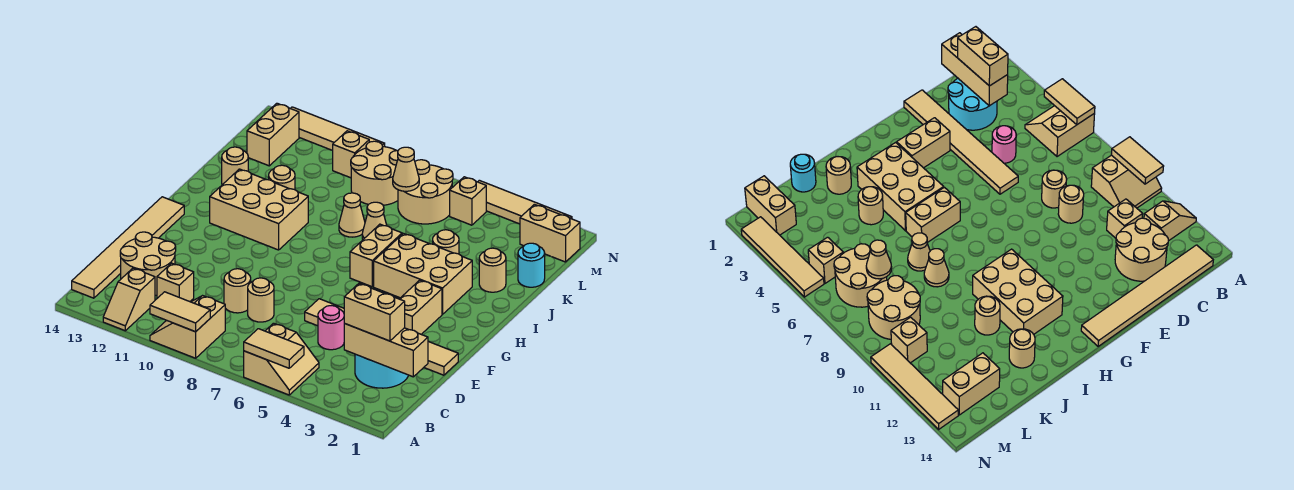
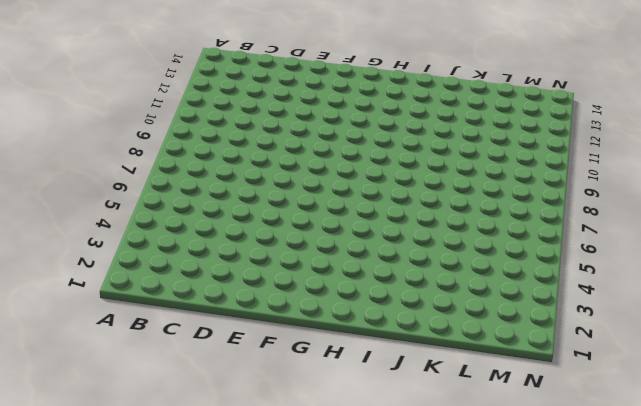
none -> tan slope A5:B6 level 1 top 6
none -> tan slope A9:B10 level 1 top 9
none -> tan slope A12:B12 level 1 top B
none -> tan tile B14:G14 level 1

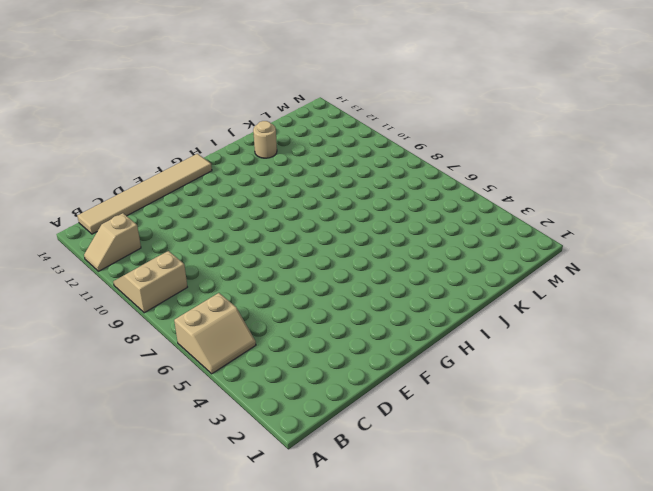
none -> cyan round brick C2:D3 level 1
none -> tan brick C11 level 1
none -> tan round brick C12:D13 level 1
none -> pink round brick D5 level 1

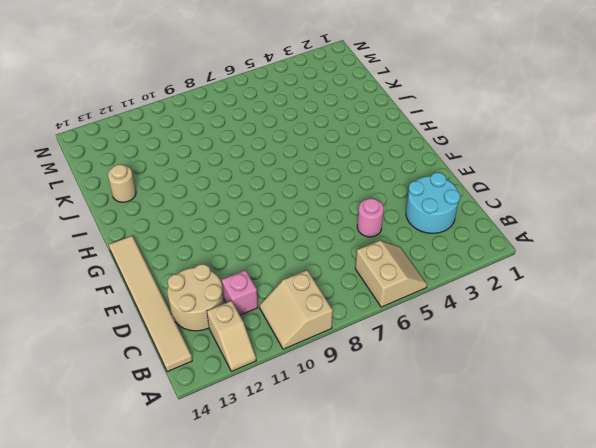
pink brick C11 level 1 -> tan brick C11 level 1
none -> tan round brick D8 level 1
none -> tan round brick D9 level 1
none -> tan tile E1:E6 level 1
none -> tan brick F3:G3 level 1

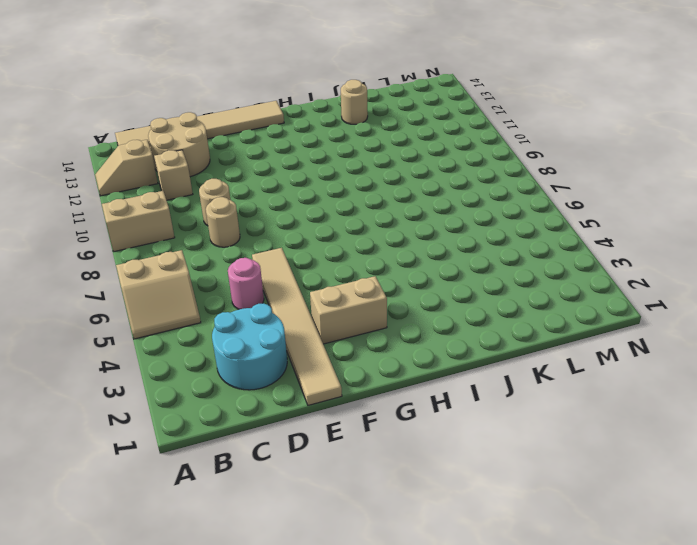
none -> tan brick H3:I5 level 1
none -> tan brick H6:I6 level 1
none -> tan brick H10:I12 level 1
none -> tan round brick J2 level 1

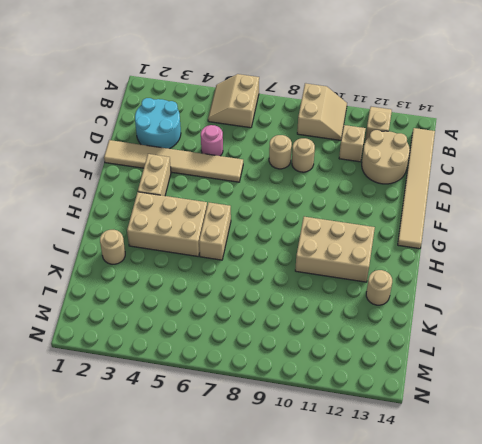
none -> tan round brick J4 level 1
none -> tan cone J7 level 1
none -> tan cone J8 level 1
none -> tan round brick J11 level 1

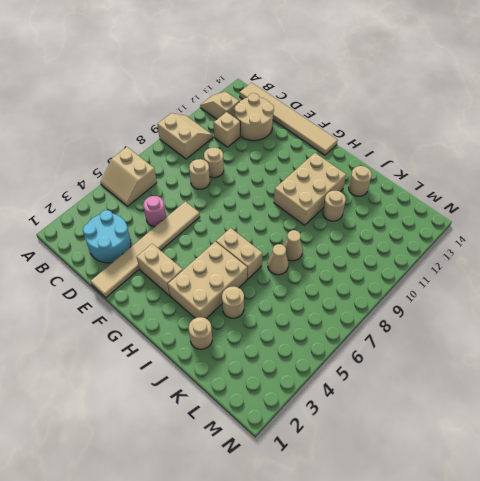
none -> cyan round brick K1 level 1
none -> tan round brick L6:M7 level 1
none -> tan round brick L8:M9 level 1
none -> tan brick L13:M13 level 1

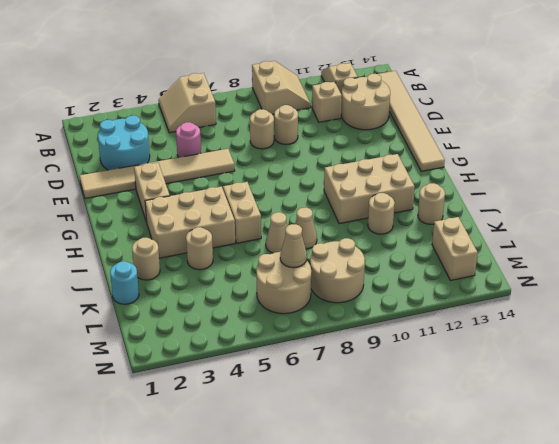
none -> tan brick M1:M2 level 1
none -> tan brick M5 level 1
none -> tan brick M10 level 1
none -> tan tile N2:N5 level 1

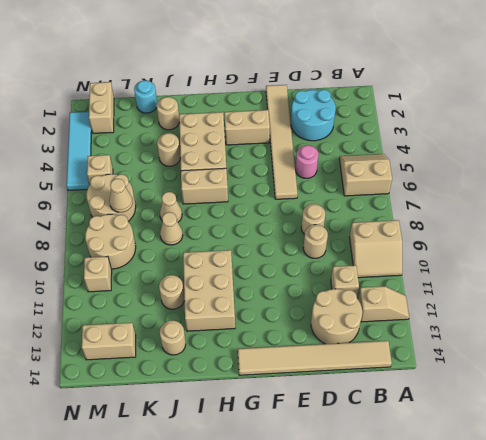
cyan tile N2:N5 level 1 -> tan tile N2:N5 level 1
none -> tan tile N10:N13 level 1
none -> tan tile A5:A6 level 2
none -> tan tile A9:A10 level 2
none -> tan brick C1:C3 level 2

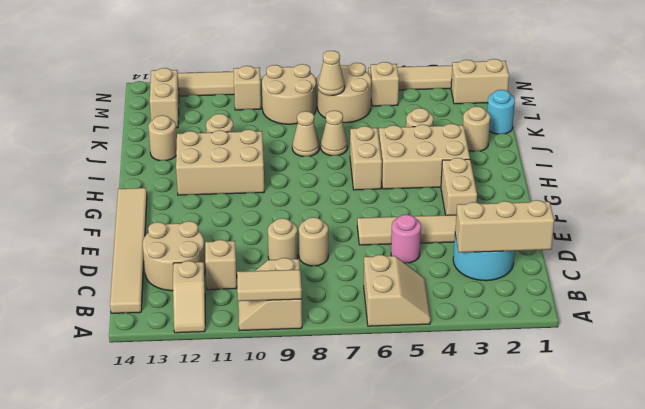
none -> tan tile A5:A6 level 2
none -> tan brick C2:C3 level 3

